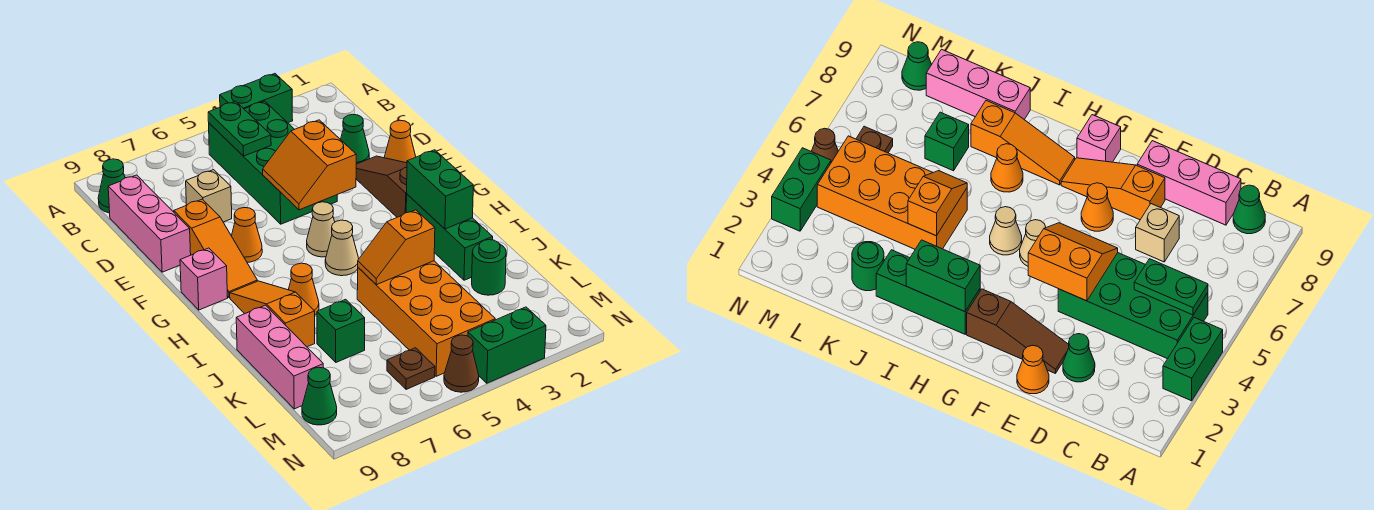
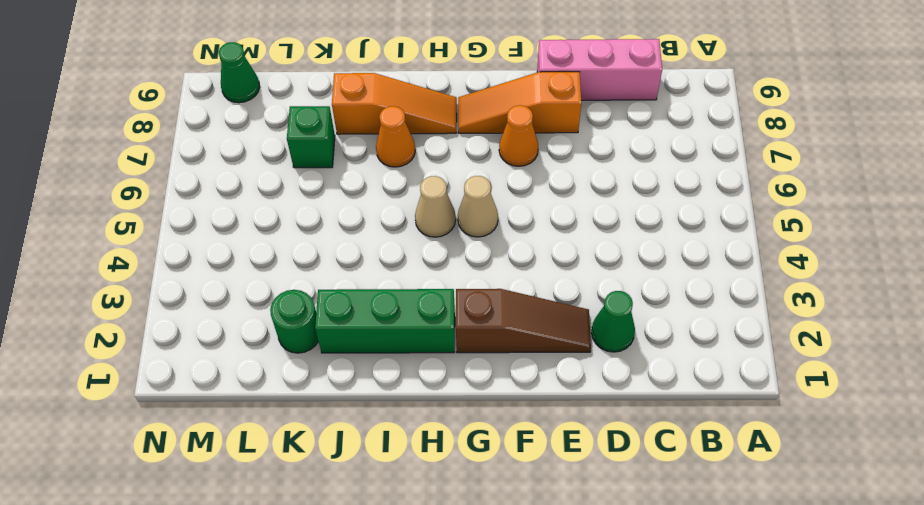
none -> green brick A3:A4 level 1
none -> green brick B4:E5 level 1
none -> green cone B9 level 1

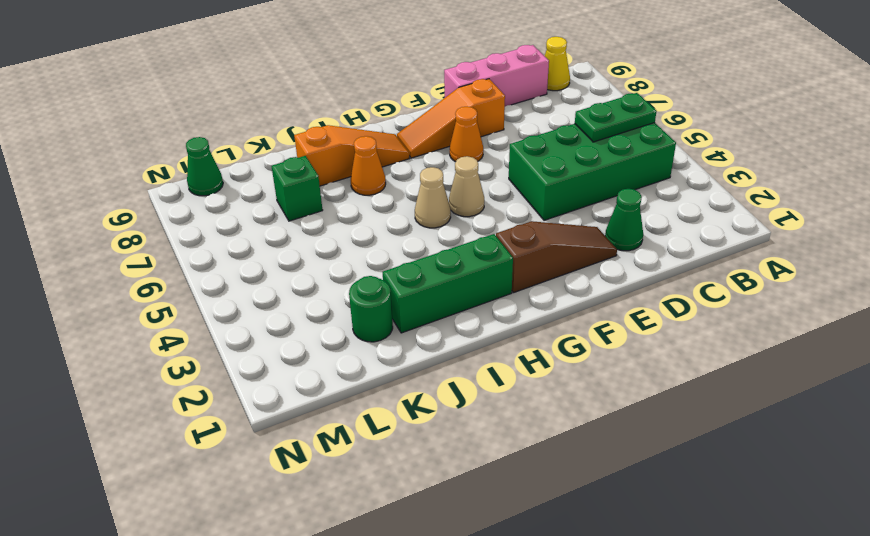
yellow cone B9 level 1 -> green cone B9 level 1
none -> green brick A3:A4 level 1
none -> tan brick D7 level 1
none -> orange cone E1 level 1

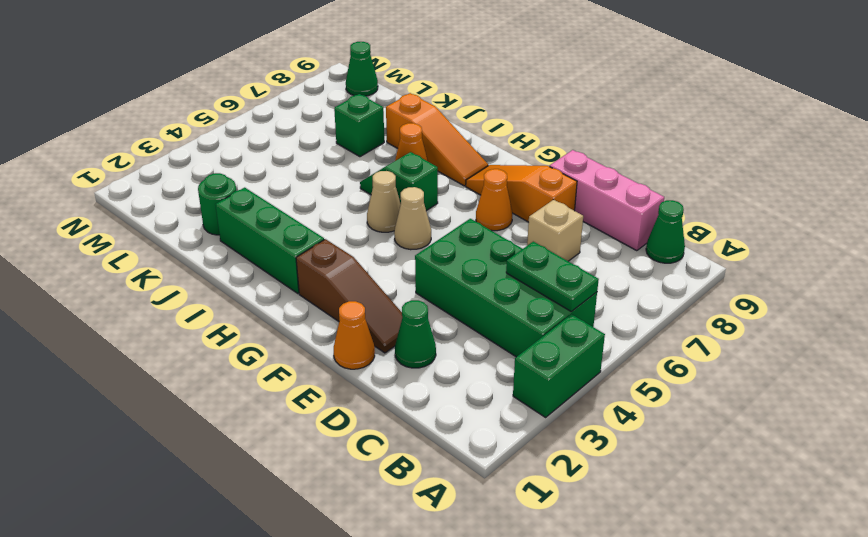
green slope H6:I6 level 1 top H -> none
none -> pink brick G9 level 1
none -> orange brick J4:M5 level 1
none -> pink brick J9:L9 level 1

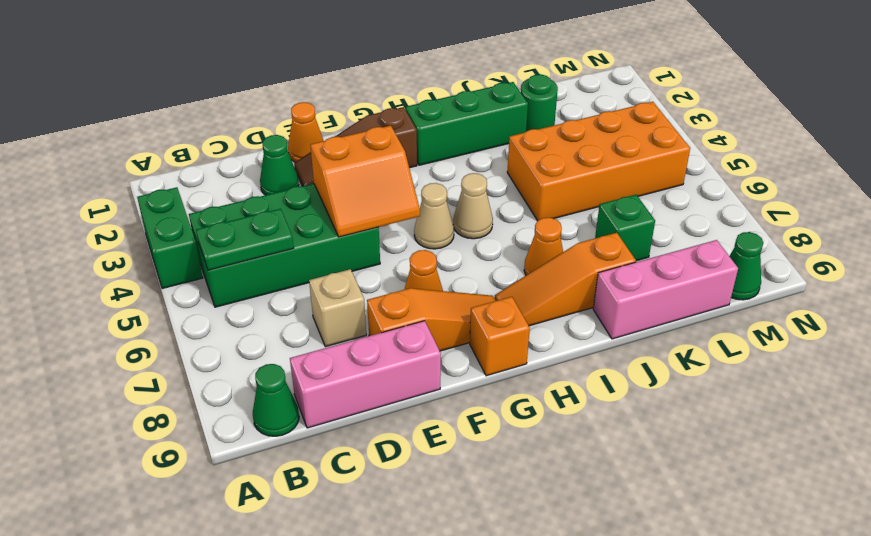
orange brick G9 level 1 -> pink brick G9 level 1
none -> brown plate M6 level 1
none -> green brick N3:N4 level 1
none -> brown cone N5 level 1

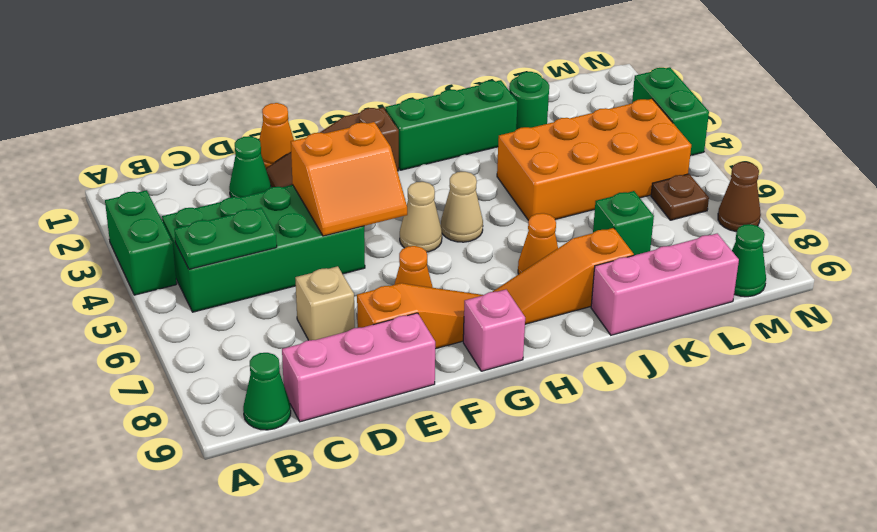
brown cone N7 level 1 -> brown cone N5 level 1
none -> green brick H2:I2 level 2
none -> orange slope J4:J5 level 2 top 4

